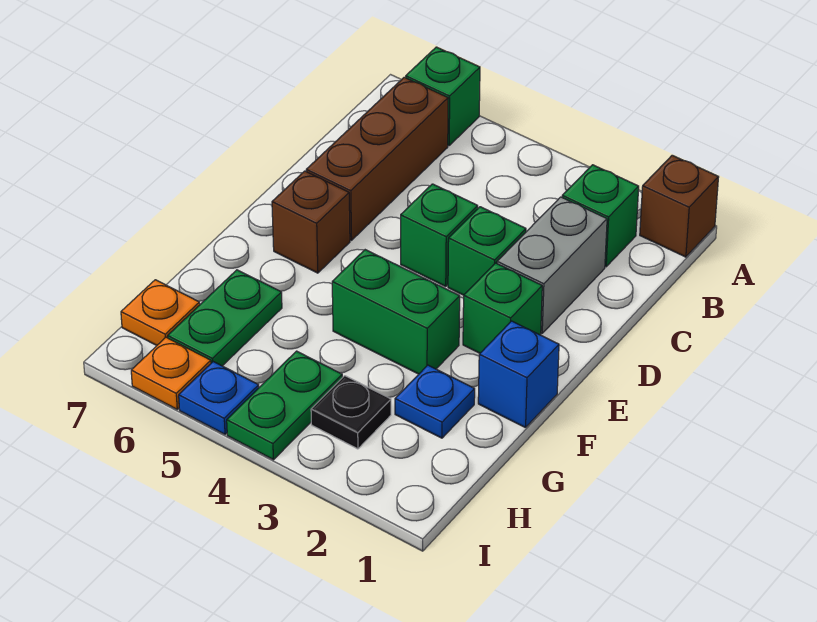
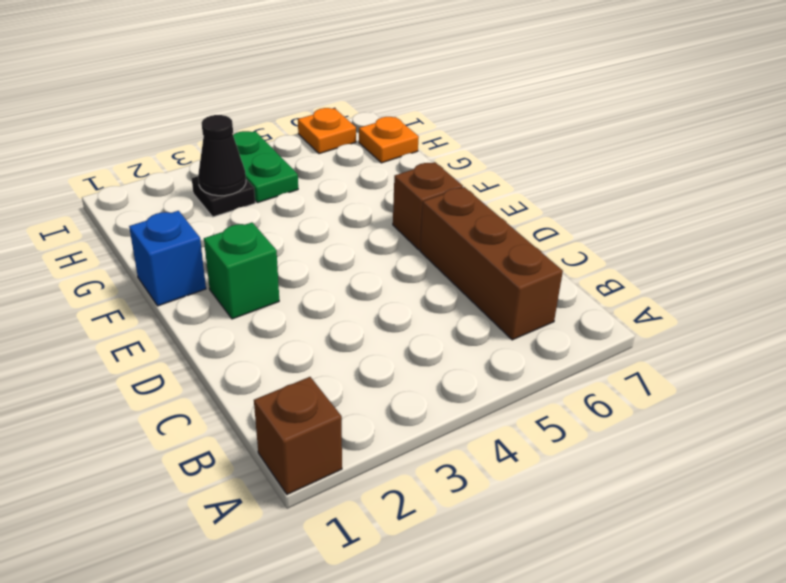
black cone H3 level 2 -> none
none -> green brick A6 level 1
none -> green brick B2 level 1
none -> grey brick C2:D2 level 1

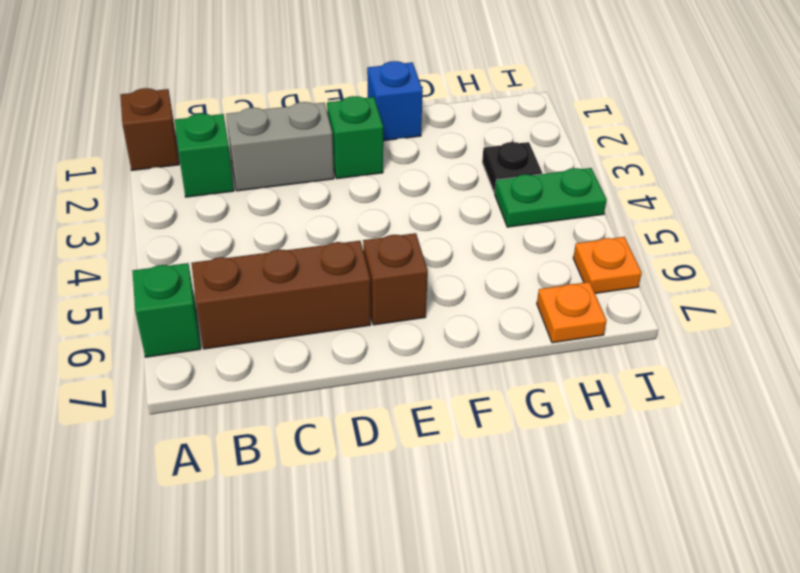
none -> green brick D3 level 1
none -> green brick D4 level 1
none -> green brick F3:F4 level 1

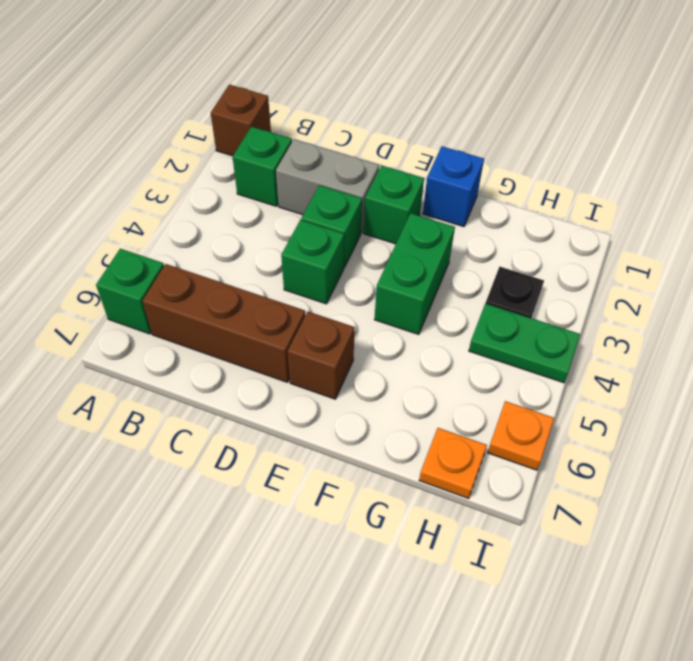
none -> blue plate G2 level 1
none -> green plate G6:H6 level 1
none -> blue plate I5 level 1

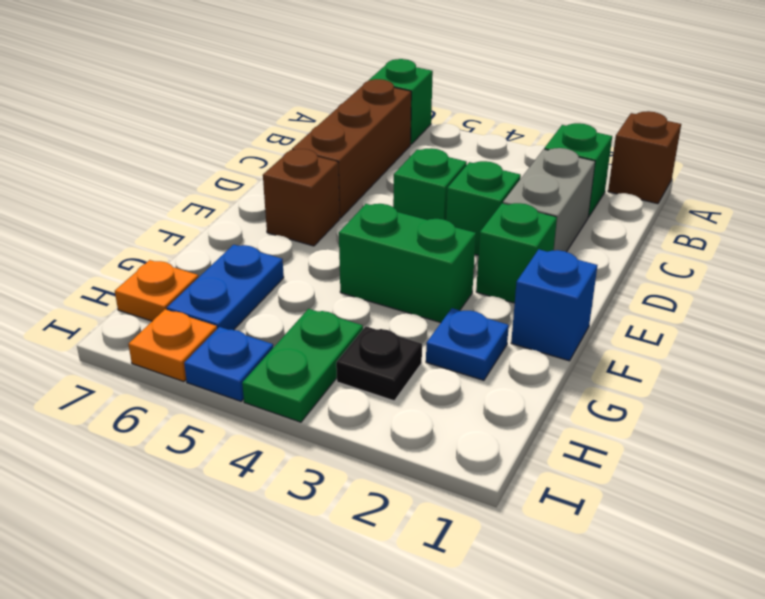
blue plate G6:H6 level 1 -> green plate G6:H6 level 1

